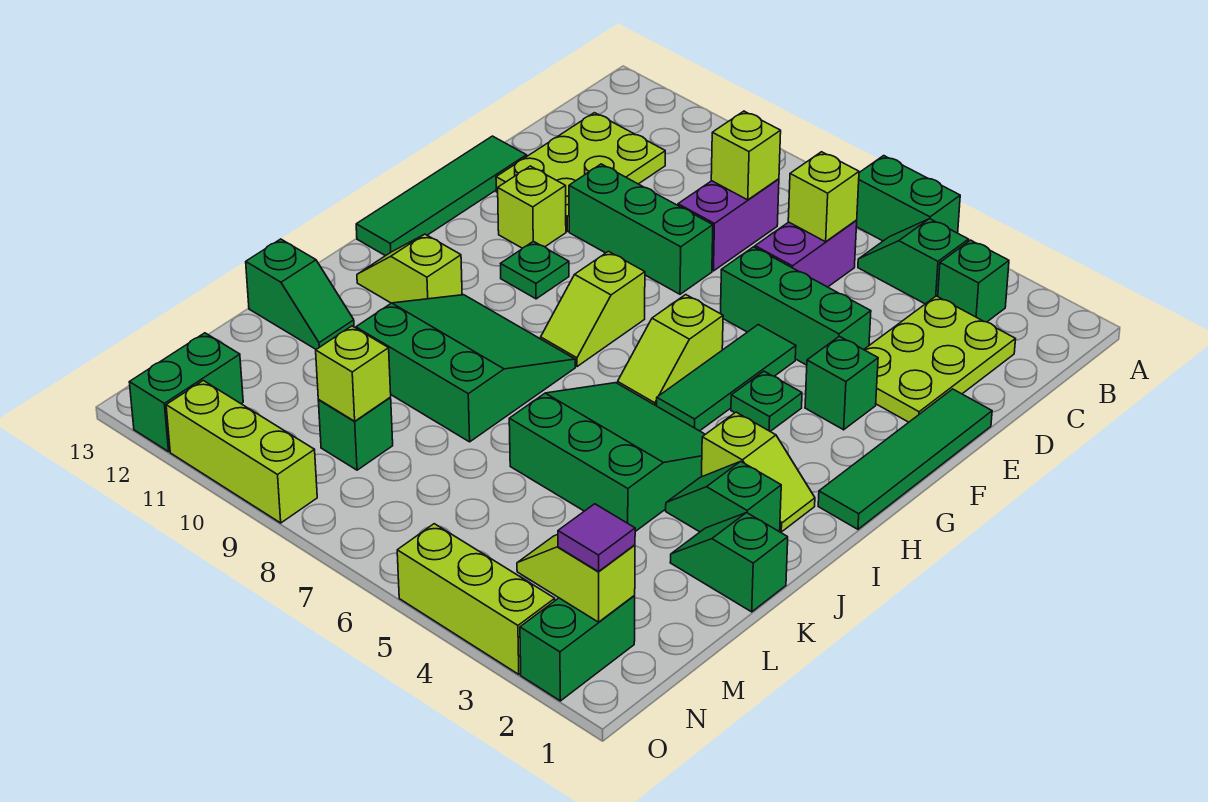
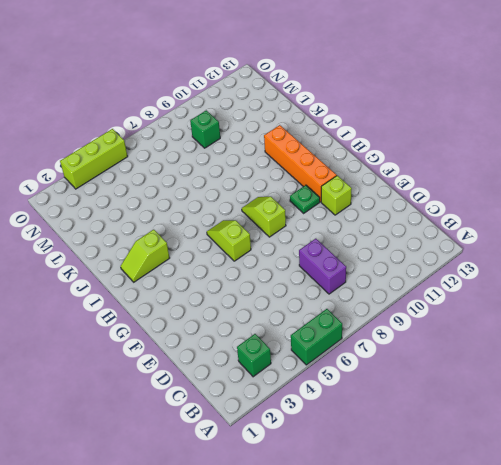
orange brick G11:J11 level 1 -> lime slope I11:I12 level 1 top 11
none -> green slope B4:B5 level 1 top 4
none -> lime plate C2:E3 level 1
none -> purple brick C6:D6 level 1
none -> lime plate C11:E12 level 1

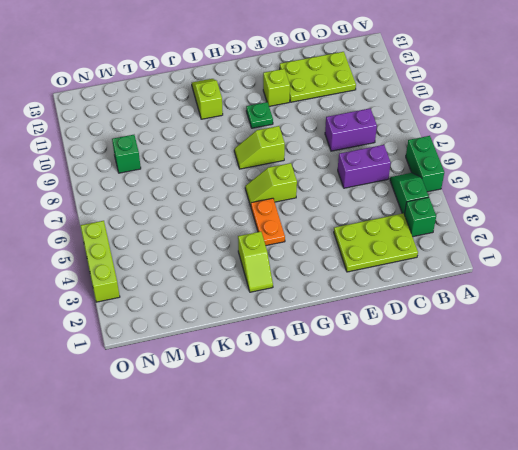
orange plate H4:H5 level 1 -> green tile F5:H5 level 1
none -> green tile E1:H1 level 1
none -> green brick E4:E6 level 1
none -> green brick E8:E10 level 1
none -> green tile E13:H13 level 1

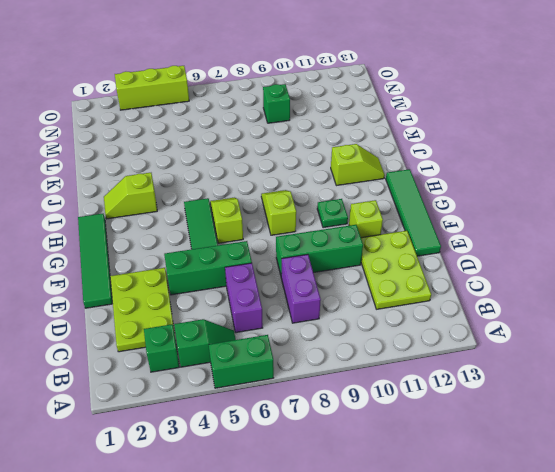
none -> green brick F3 level 1
none -> green plate G4 level 1
none -> green slope I4:K6 level 1 top K
none -> green slope I8:K10 level 1 top K

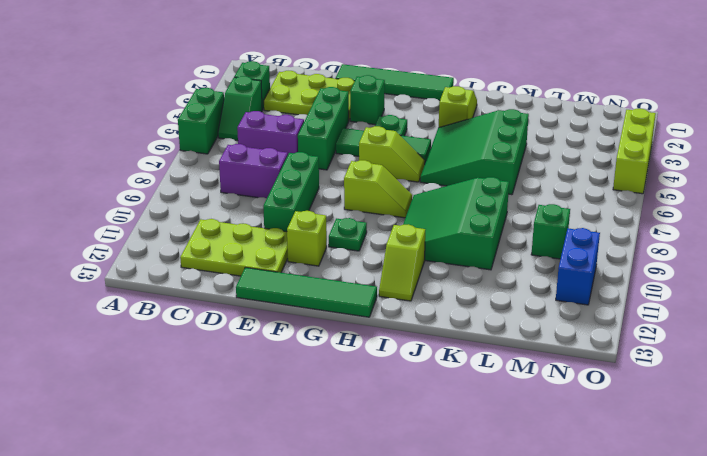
blue brick N10:N11 level 1 -> none
none -> green slope J2:J3 level 1 top 2
none -> green slope K1:K2 level 1 top 1
none -> green slope K12:K13 level 1 top 13
none -> green brick N2:O2 level 1

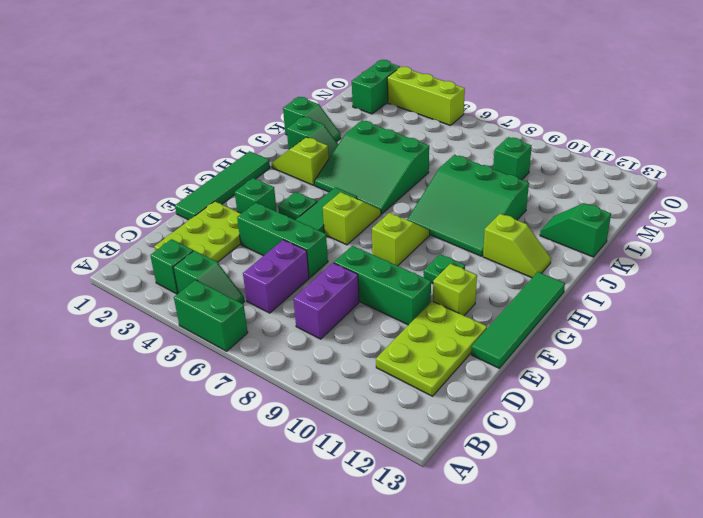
none -> green brick N12:O12 level 1
none -> lime brick O9:O11 level 1
none -> lime brick C6 level 2
none -> lime brick C8 level 2

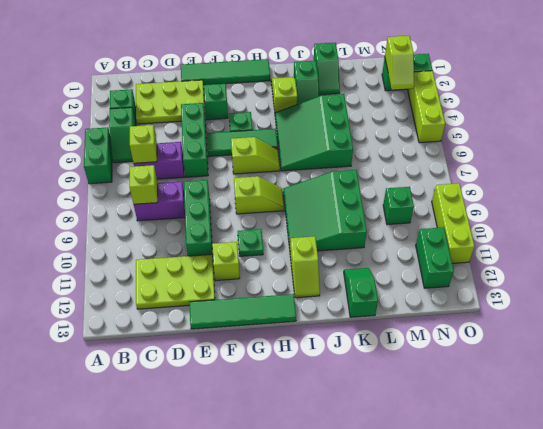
green brick N11:N12 level 1 -> green brick N12:O12 level 1
none -> lime brick M9 level 2
none -> purple tile N2 level 3

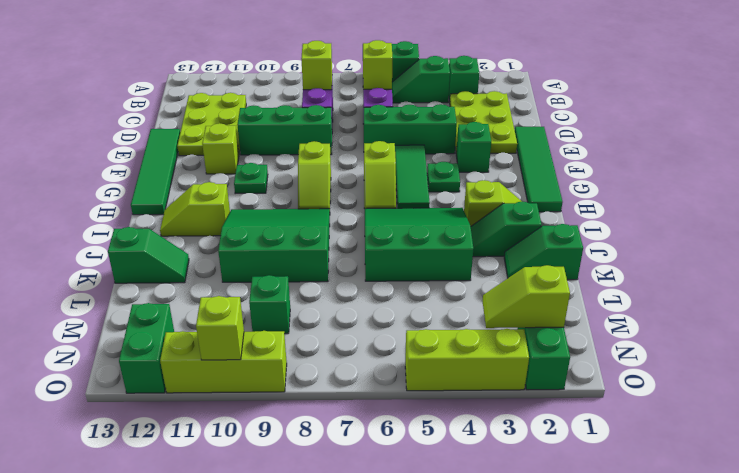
lime brick O10 level 2 -> lime brick M9 level 2
none -> purple tile N2 level 3

